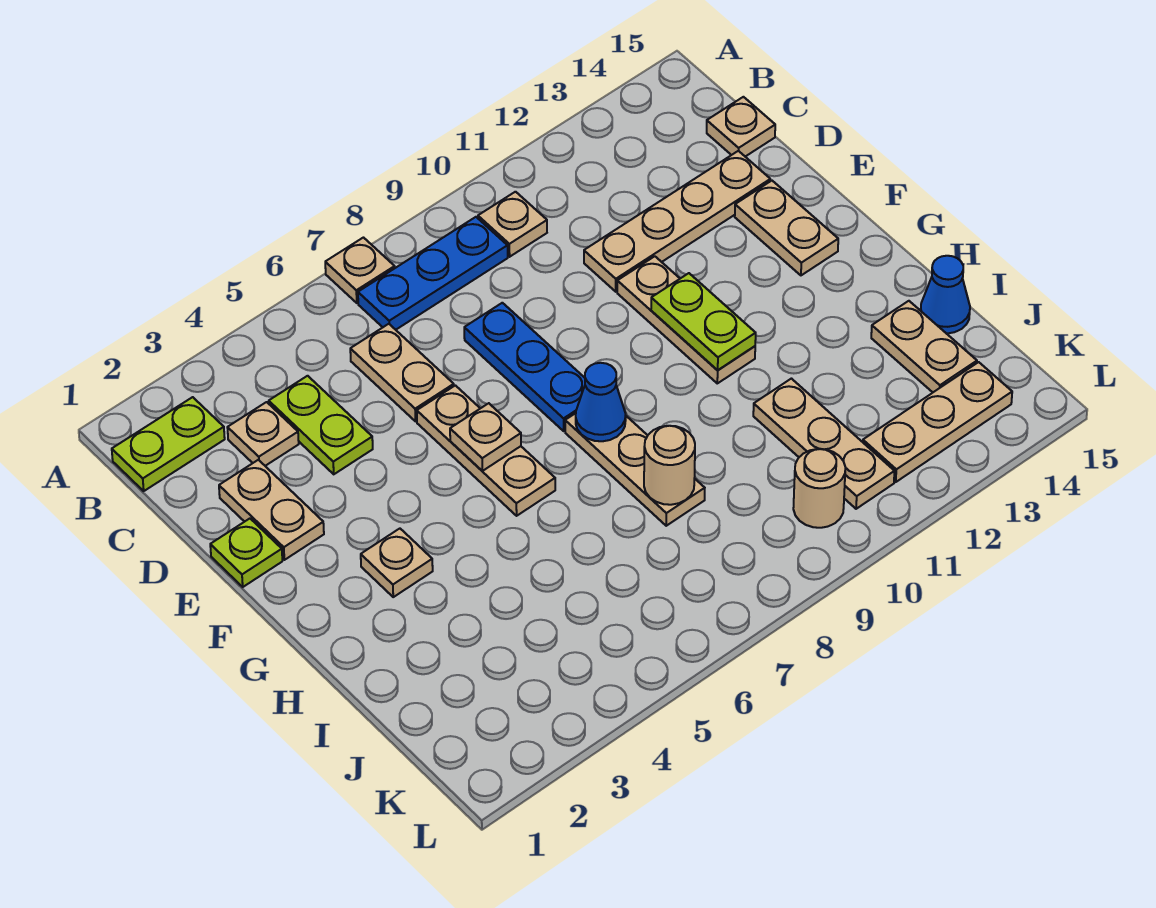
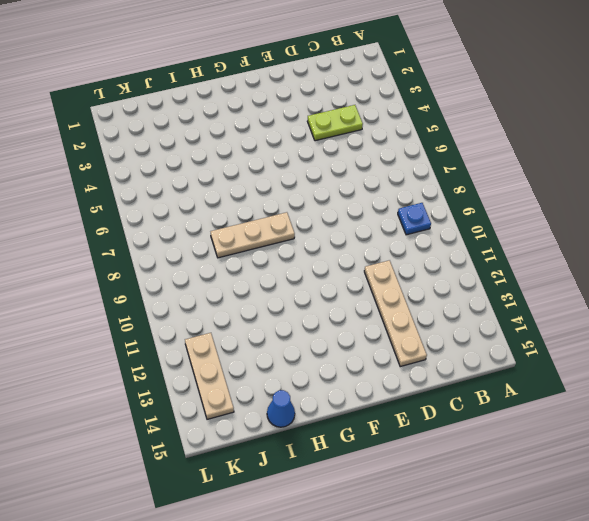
blue plate B9 level 1 -> blue plate B7:B9 level 1
none -> tan plate A7 level 1
none -> lime plate B1:B2 level 1
none -> tan plate B10 level 1

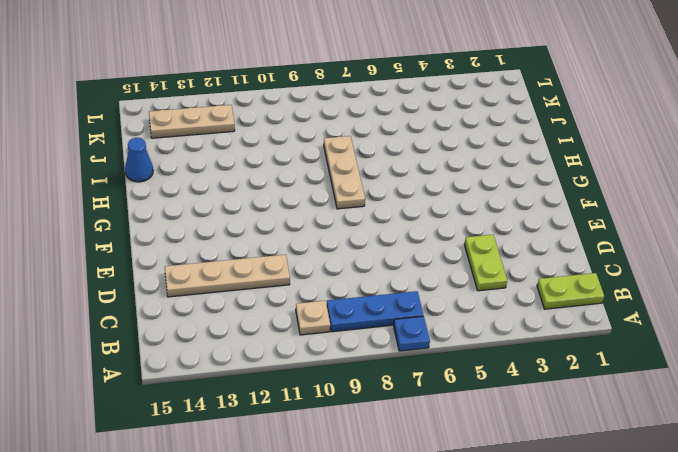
blue plate A7 level 1 -> tan plate A7 level 1
none -> tan plate C3 level 1
none -> tan plate C6:D6 level 1
none -> tan plate C15 level 1

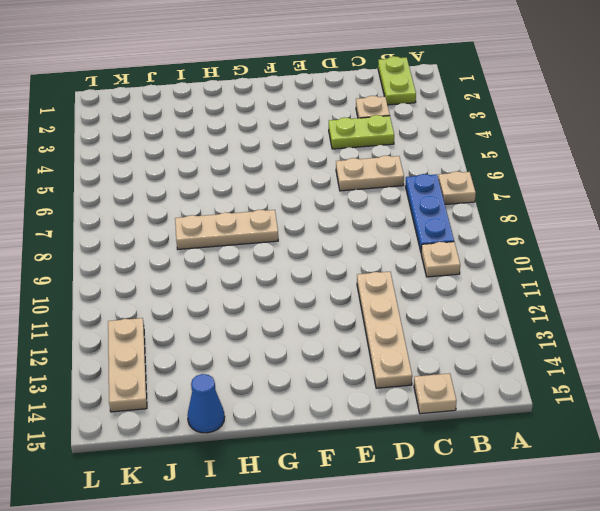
none -> tan plate D2:E2 level 1
none -> blue plate D8:F8 level 1
none -> lime plate E1 level 1

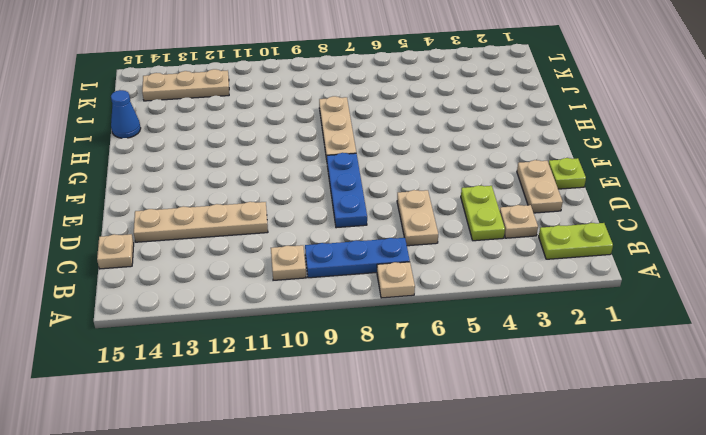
none -> tan plate E6:G6 level 1
none -> tan plate E11:G11 level 1
none -> tan plate E14:F14 level 1

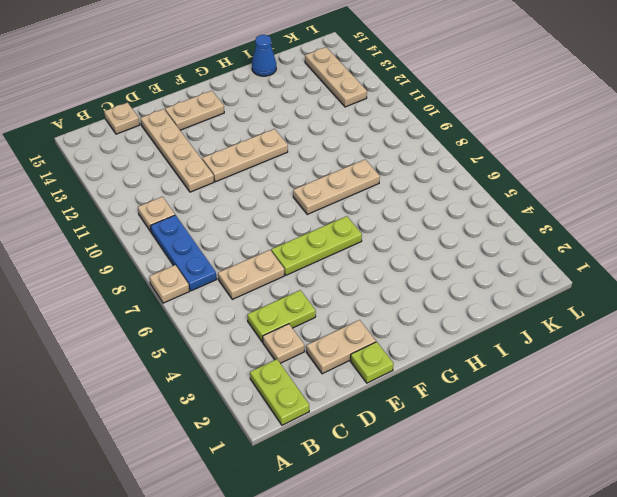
lime plate E6:G6 level 1 -> tan plate E6:G6 level 1
none -> blue plate D8:F8 level 1
none -> tan plate G3 level 1
none -> tan plate I11:K11 level 1

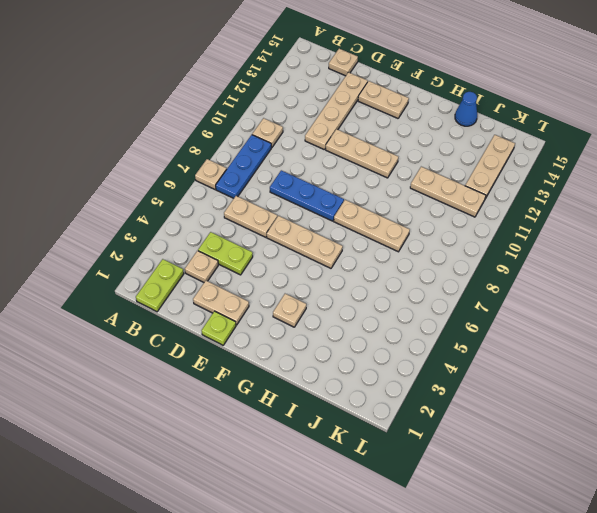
none -> tan plate I14:J14 level 1
none -> tan round brick K10 level 1
none -> tan plate F6 level 2

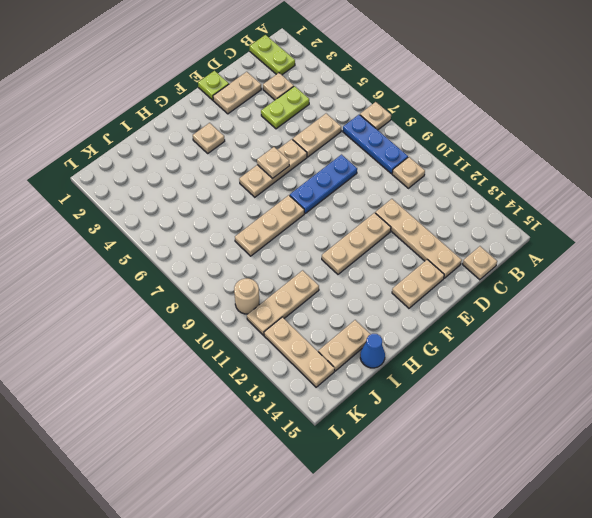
none -> lime plate F11:G11 level 2
none -> blue cone G8 level 2
none -> tan round brick I8 level 2

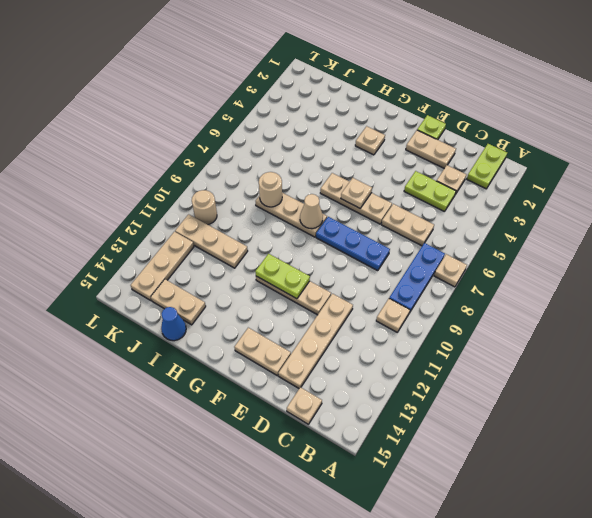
tan cone G8 level 2 -> blue cone G8 level 2

